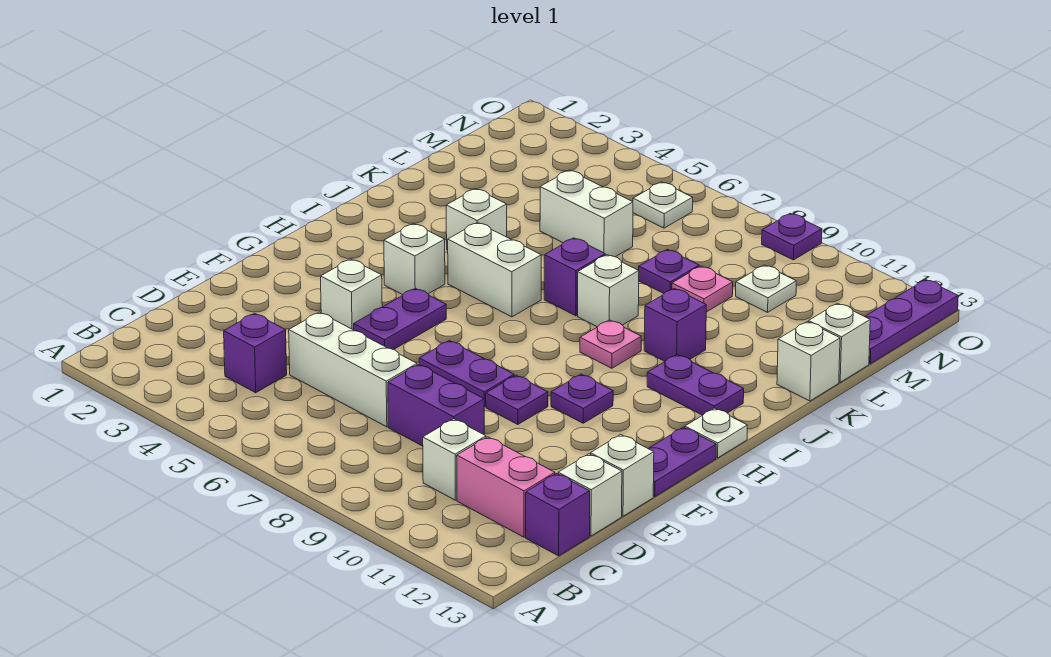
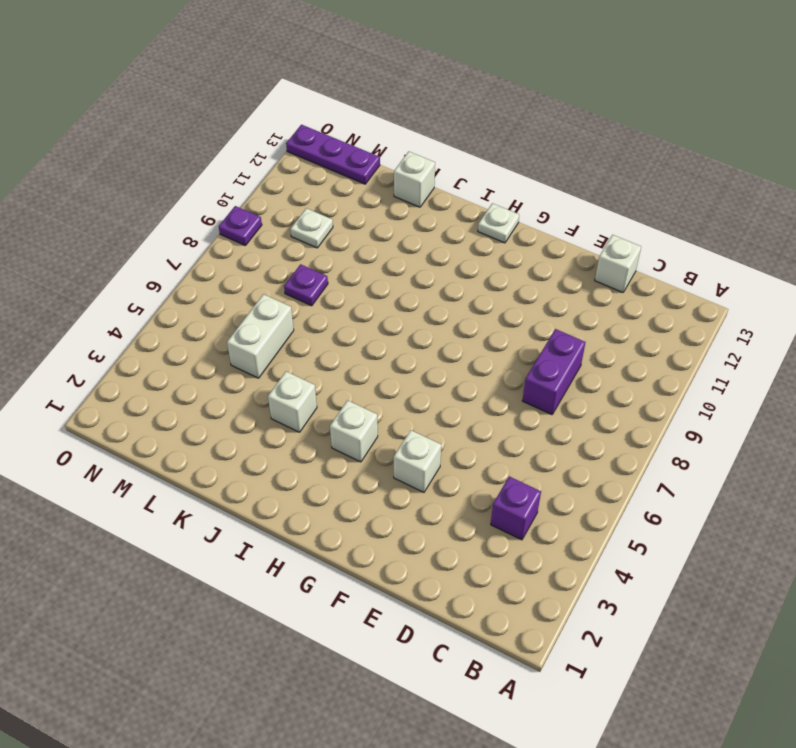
none -> white brick C10 level 1
none -> pink brick C11:C12 level 1
none -> purple brick C13 level 1
none -> white brick D5:D7 level 1

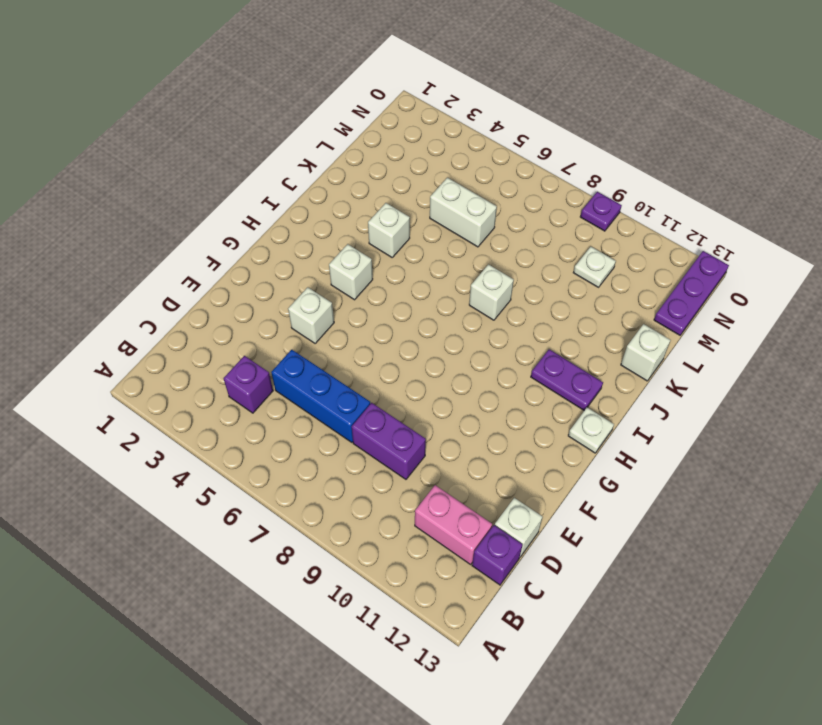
blue brick D5:D7 level 1 -> white brick D5:D7 level 1
none -> white brick C10 level 1
none -> white brick E13 level 1
none -> purple plate F5:G5 level 1
none -> purple plate F7:F8 level 1

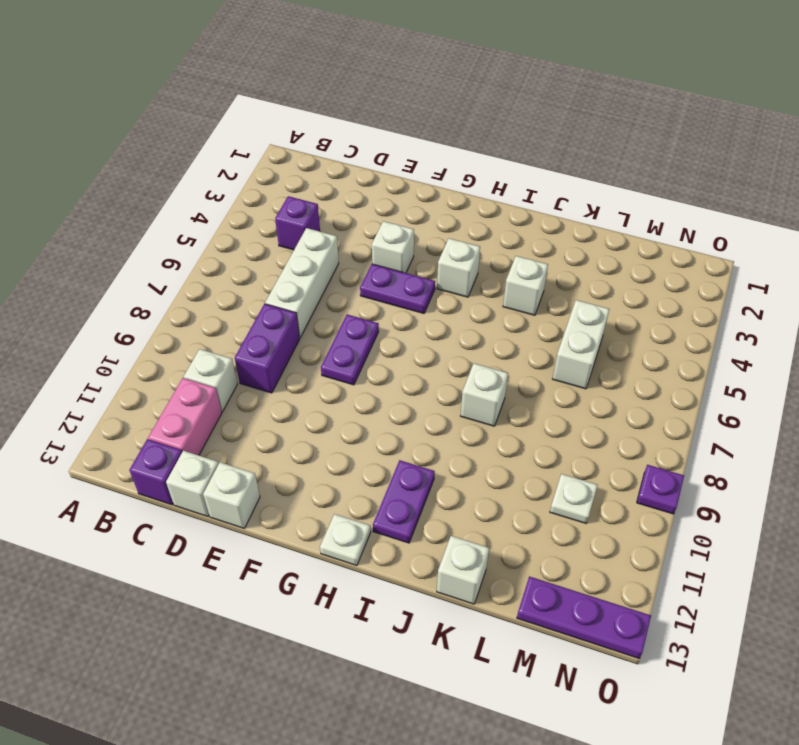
none -> purple plate F9 level 1
none -> purple plate F13:G13 level 1
none -> purple plate G10 level 1
none -> white brick I5:I6 level 1

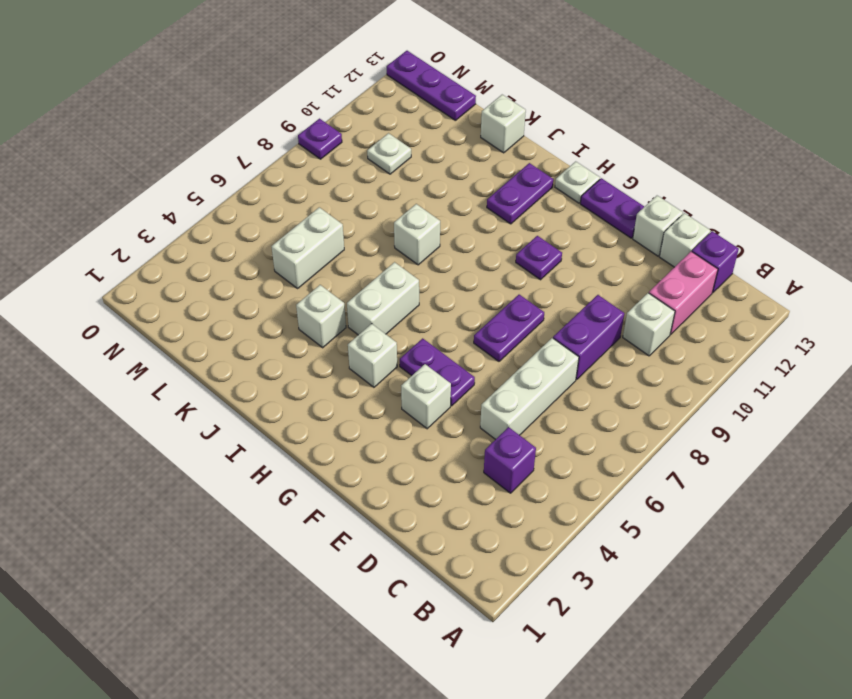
none -> purple plate F9 level 1
none -> pink plate I9 level 1
none -> purple brick J7 level 1
none -> purple brick J10 level 1

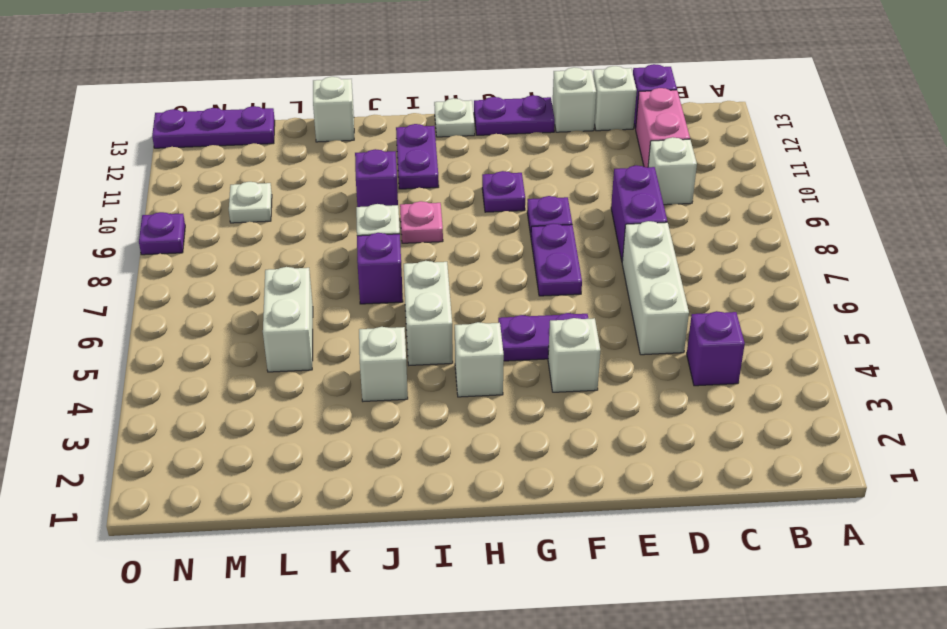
none -> purple plate L8 level 1
none -> pink plate L9 level 1
none -> white brick L13 level 1
none -> white plate N6 level 1

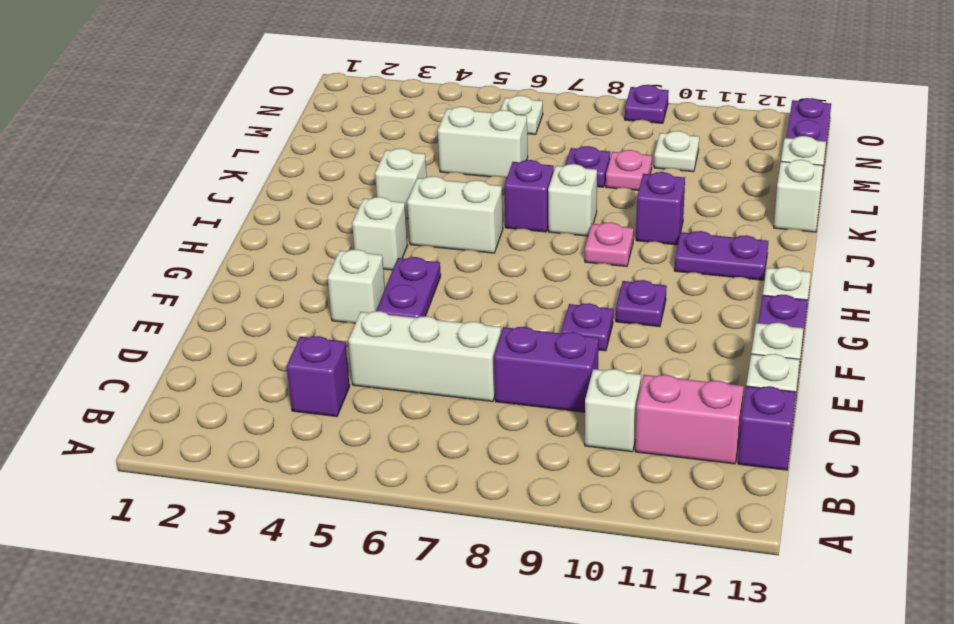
none -> purple plate F7:F8 level 1

